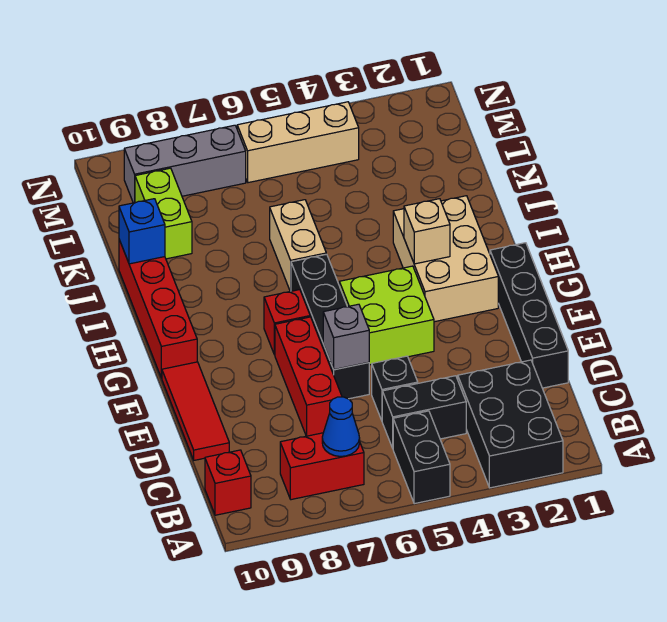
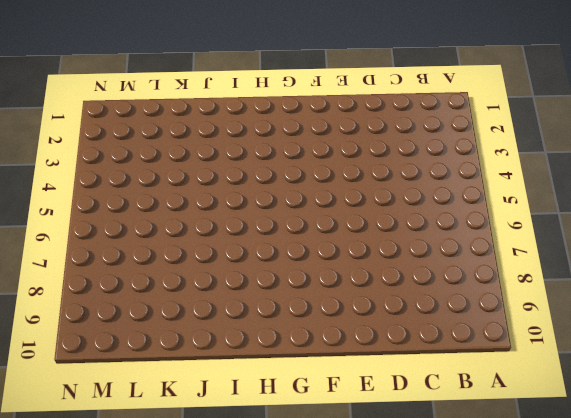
none -> black brick A2:C3 level 1
none -> black brick A5:B5 level 1
none -> red brick B7:B8 level 1

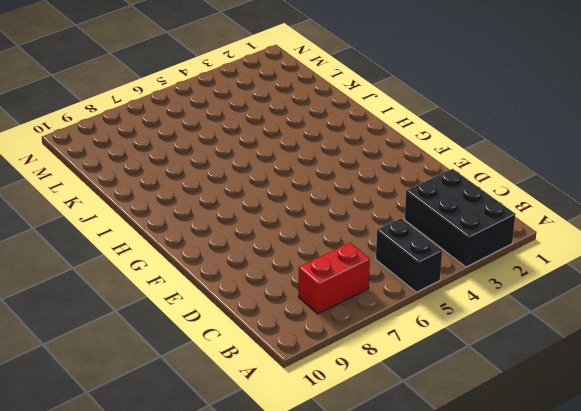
none -> red brick B10 level 1
none -> black brick C4:C5 level 1
none -> black brick D1:G1 level 1

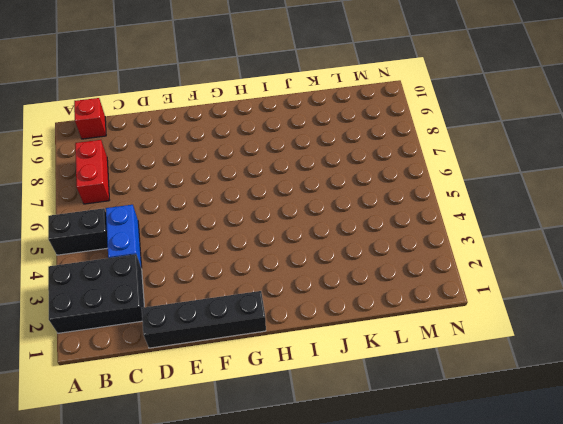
blue brick C4:C5 level 1 -> black brick C4:C5 level 1
none -> black brick D5 level 1
none -> red brick D7:F7 level 1
none -> red tile D10:F10 level 1

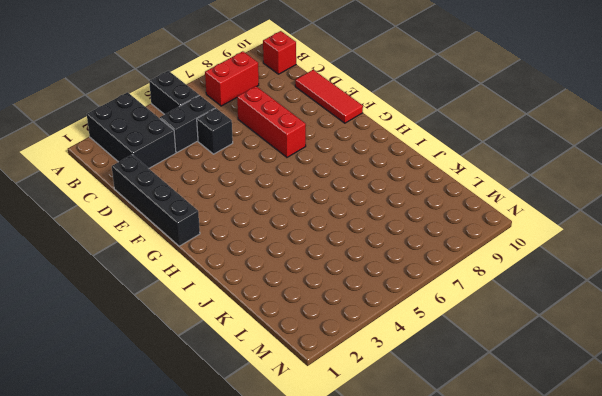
none -> black brick E6:H6 level 1
none -> lime brick F4:G5 level 1
none -> tan brick G2:I3 level 1

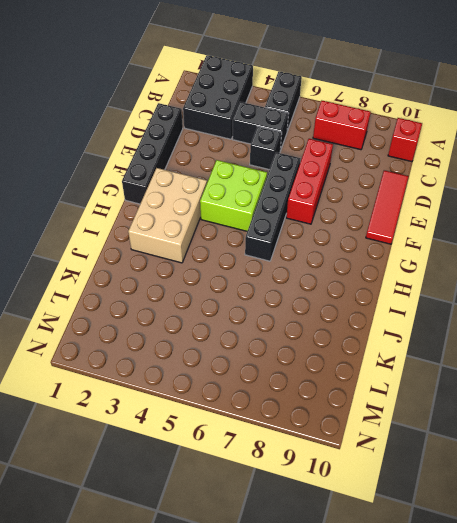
none -> red brick G7 level 1
none -> red brick G10:J10 level 1
none -> tan brick I6:J6 level 1

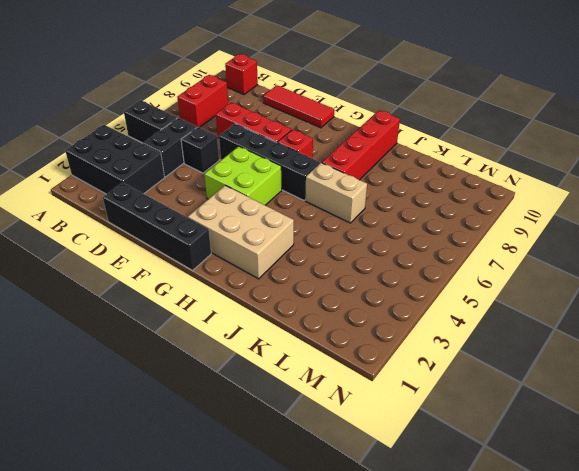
red brick I7:I10 level 1 -> red brick G10:J10 level 1
none -> lime brick K9:L9 level 1
none -> tan brick M4:M6 level 1
none -> grey brick M7:M9 level 1

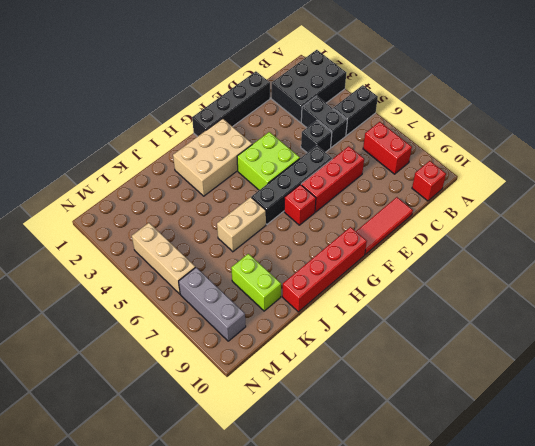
lime brick K8:K9 level 1 -> lime brick K9:L9 level 1
none -> blue cone B7 level 2
none -> grey brick E6 level 2
none -> tan brick H3 level 2

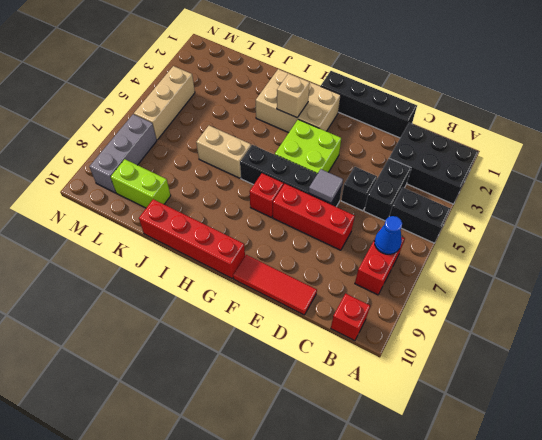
grey tile E6 level 2 -> grey brick E6 level 2
none -> blue brick J10 level 2

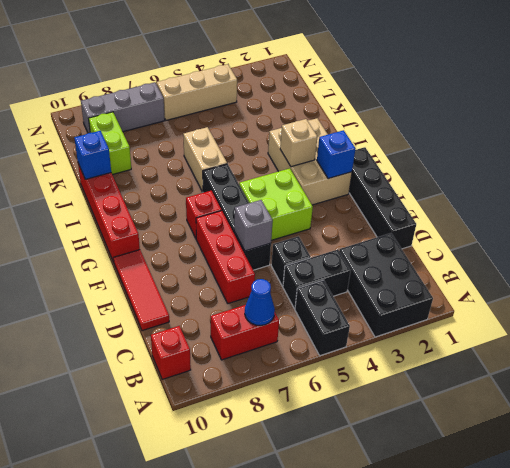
blue brick G2 level 2 -> none

